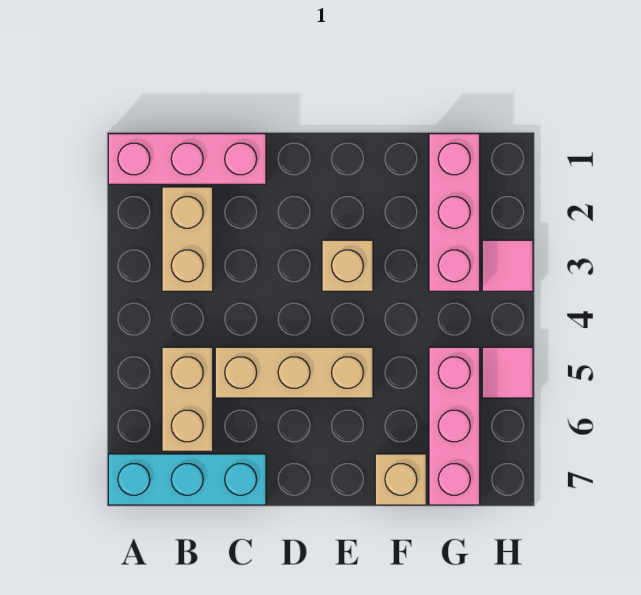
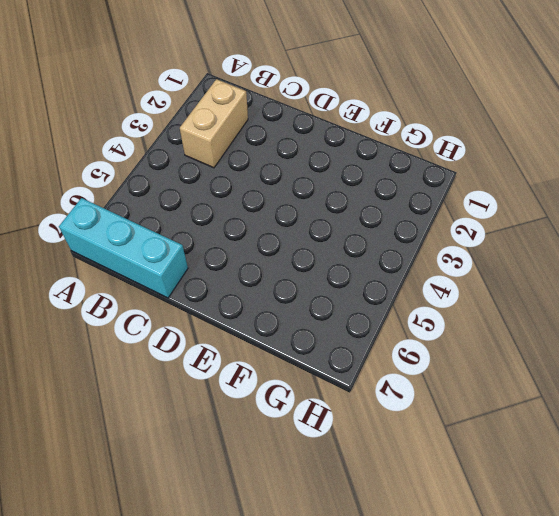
none -> pink brick A1:C1 level 1
none -> tan brick B5:B6 level 1

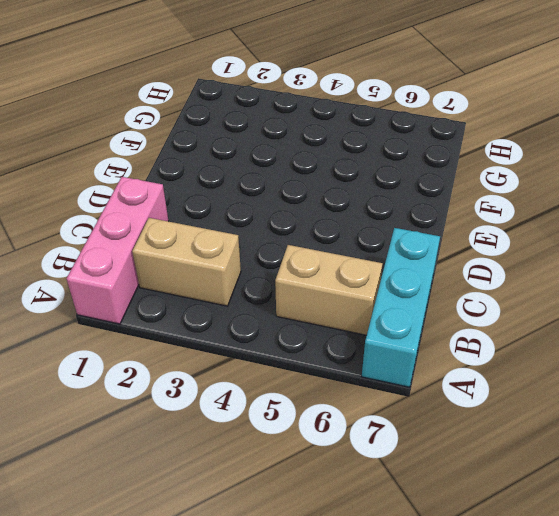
none -> tan brick C5:E5 level 1
none -> tan brick E3 level 1

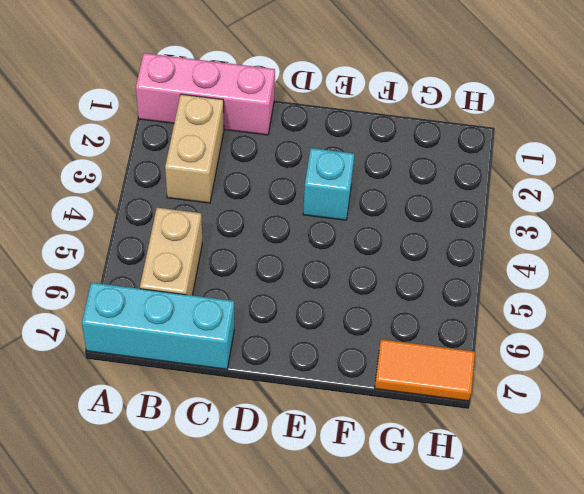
cyan brick E3 level 1 -> tan brick E3 level 1
orange tile G7:H7 level 1 -> pink brick G5:G7 level 1
none -> tan brick C5:E5 level 1
none -> tan brick F7 level 1

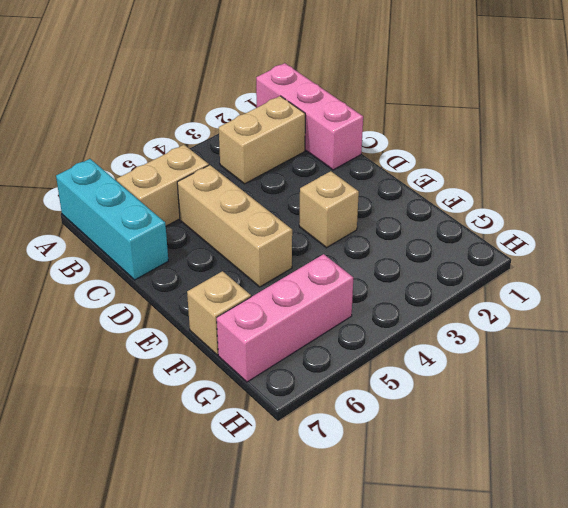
none -> pink brick G1:G3 level 1
none -> pink tile H3 level 1

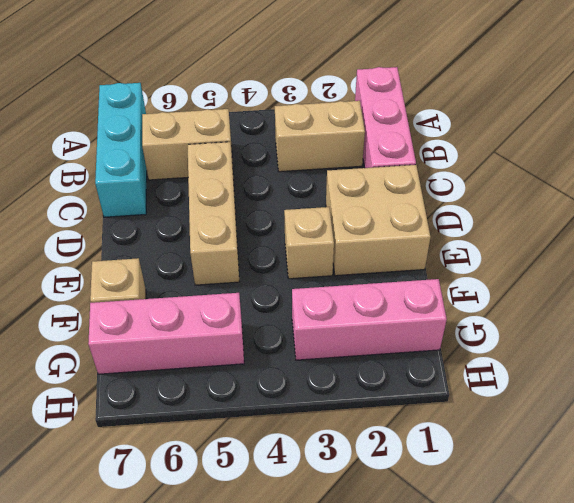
tan brick D1:E2 level 1 -> none
none -> pink tile H3 level 1
none -> pink tile H5 level 1

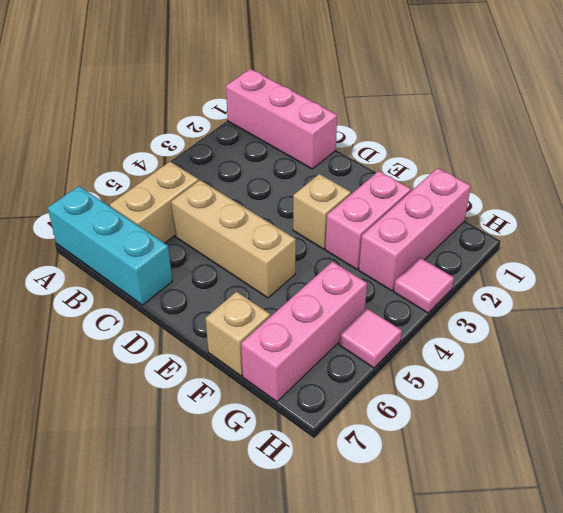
pink brick F2:F3 level 1 -> none
none -> tan brick B2:B3 level 1

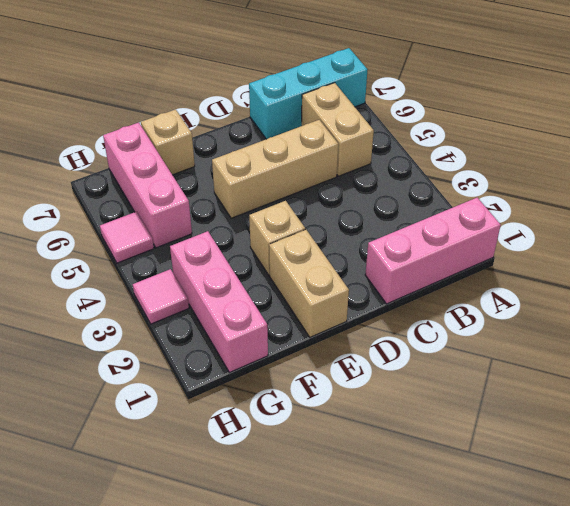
tan brick E1:E2 level 1 -> tan brick B2:B3 level 1

